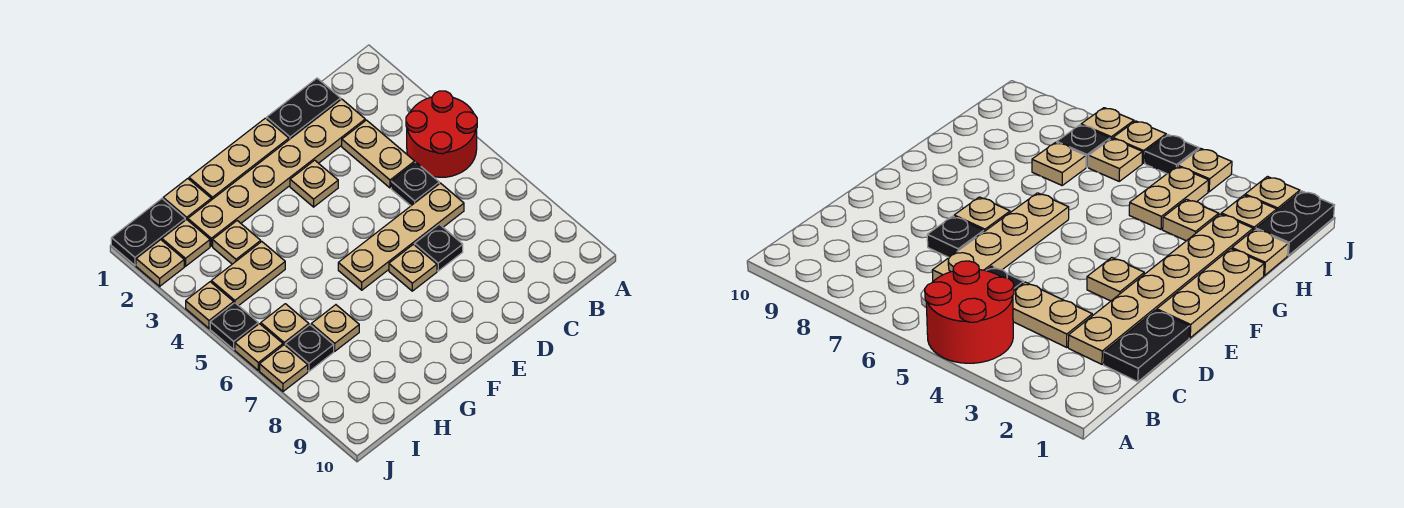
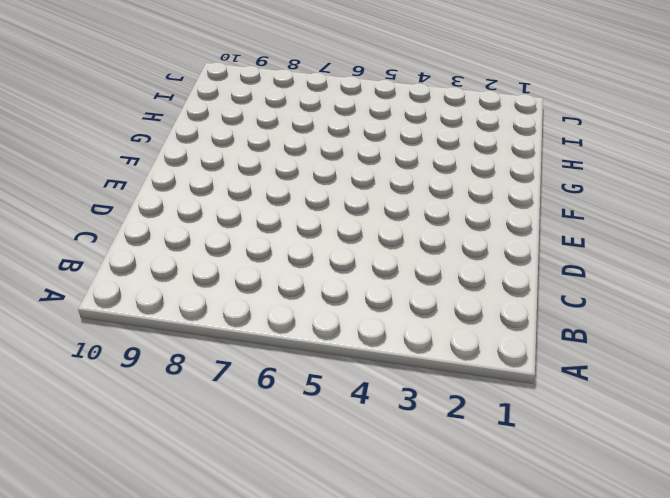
none -> red round brick A4:B5 level 1
none -> black plate C1:D1 level 1
none -> tan plate C2:H2 level 1

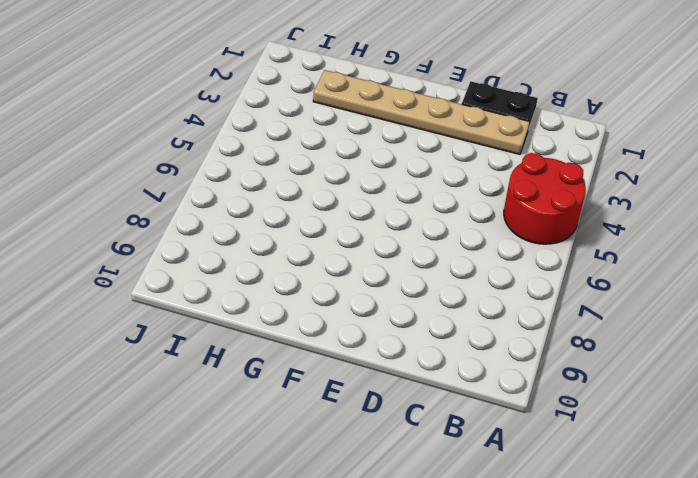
none -> tan plate C3:C4 level 1
none -> black plate C5 level 1
none -> tan plate C6:F6 level 1

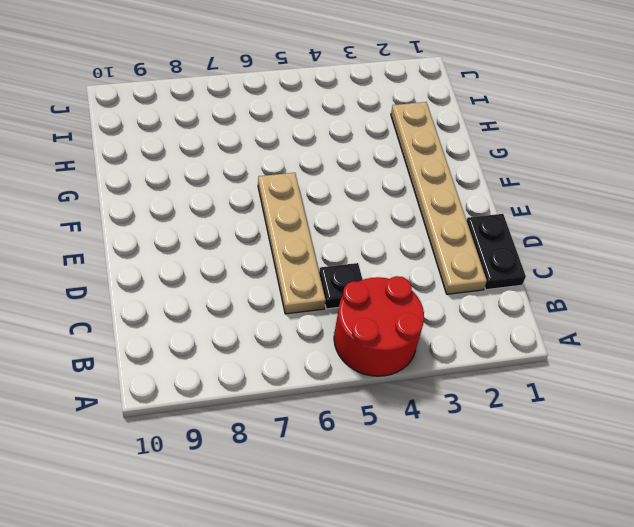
none -> tan plate C3:C4 level 1
none -> black plate D7 level 1
none -> tan plate E1:G1 level 1

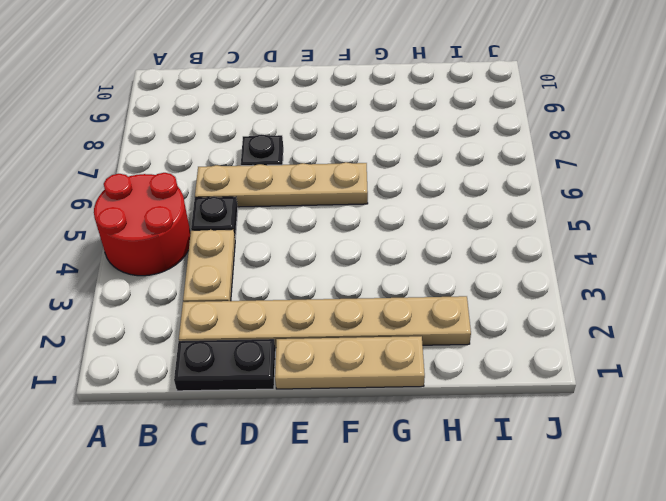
none -> tan plate E3 level 1
none -> tan plate E7 level 1
none -> tan plate H1 level 1

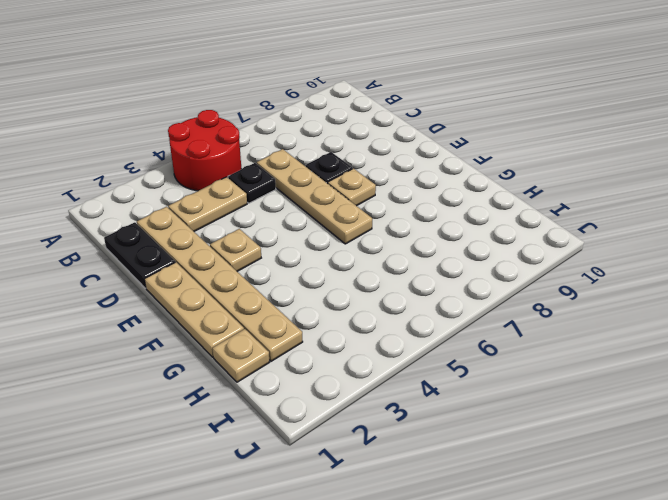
none -> tan plate H3 level 1
none -> tan plate H4:I4 level 1
none -> tan plate H7 level 1

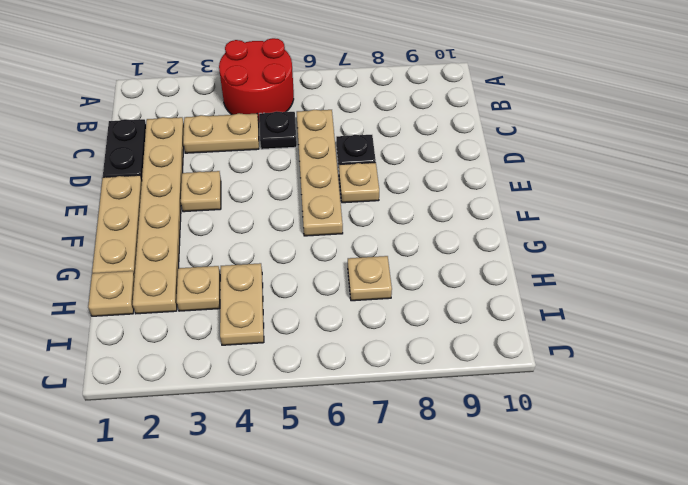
none -> black plate I1:J1 level 1
none -> tan plate I2 level 1
none -> tan plate I6 level 1

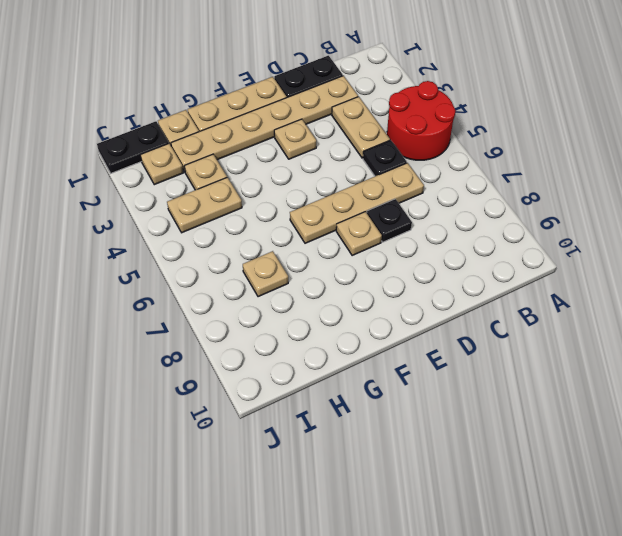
none -> tan plate I6 level 1
none -> black plate I7 level 1
none -> tan plate J2 level 1

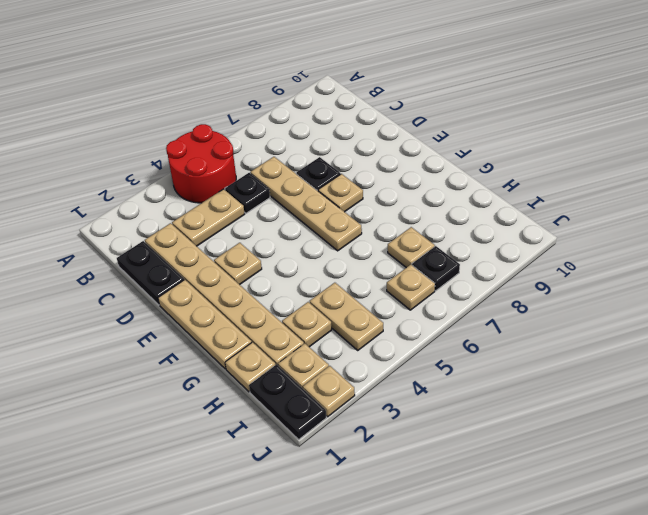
none -> tan plate J4 level 1
none -> black plate J5 level 1
none -> tan plate J6 level 1

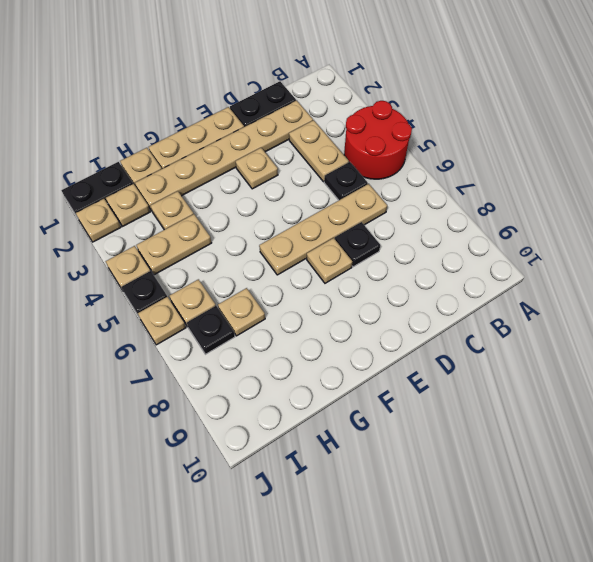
none -> tan plate J7 level 1

